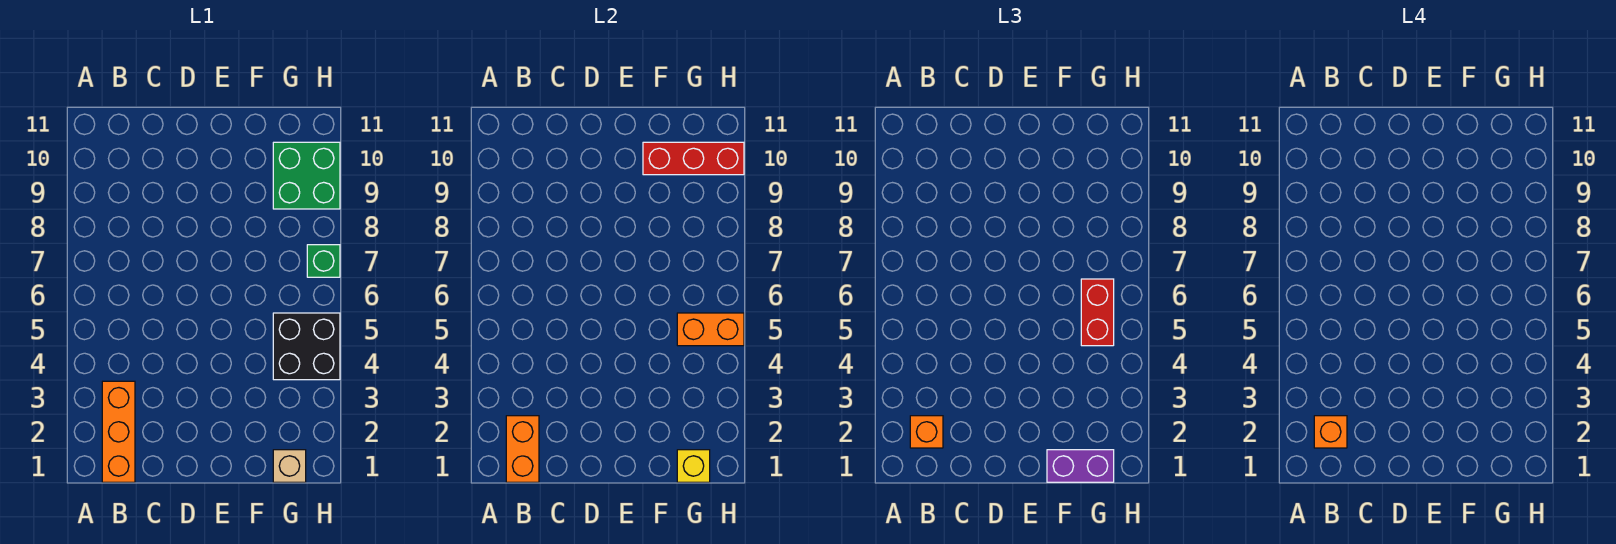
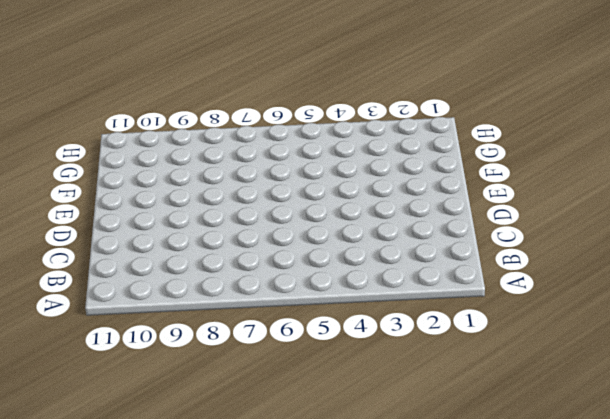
none -> orange brick B1:B3 level 1
none -> tan brick G1 level 1
none -> black brick G4:H5 level 1

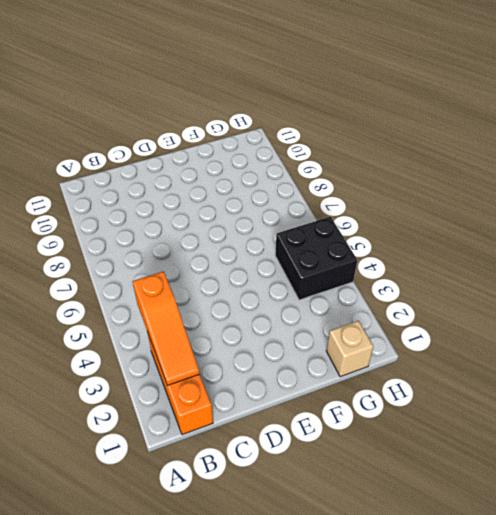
orange slope B2:B4 level 2 top 4 -> orange brick B1:B2 level 2
none -> green brick G9:H10 level 1
none -> green brick H7 level 1
none -> red brick F10:H10 level 2

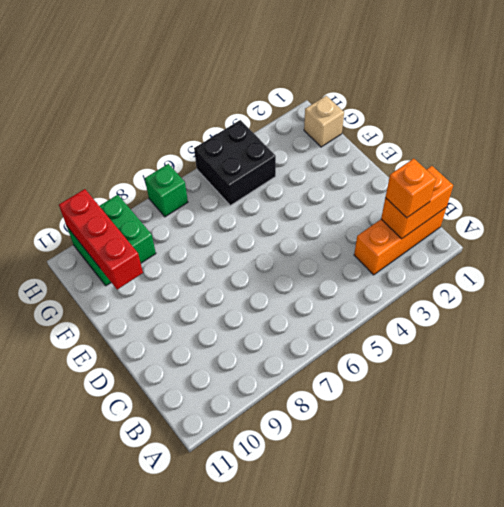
none -> yellow brick G1 level 2
none -> orange brick G5:H5 level 2
none -> purple brick F1:G1 level 3

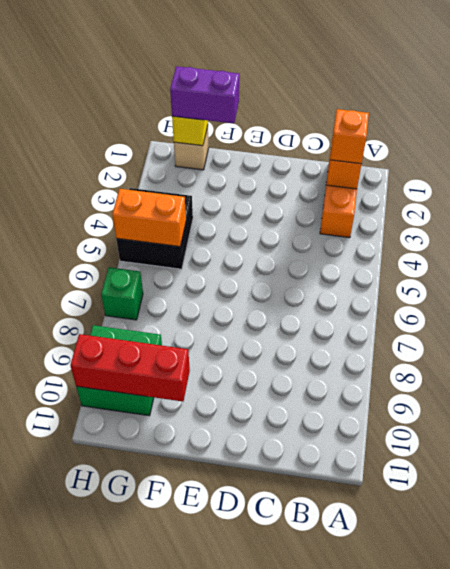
none -> red brick G5:G6 level 3
none -> orange brick B2 level 4

